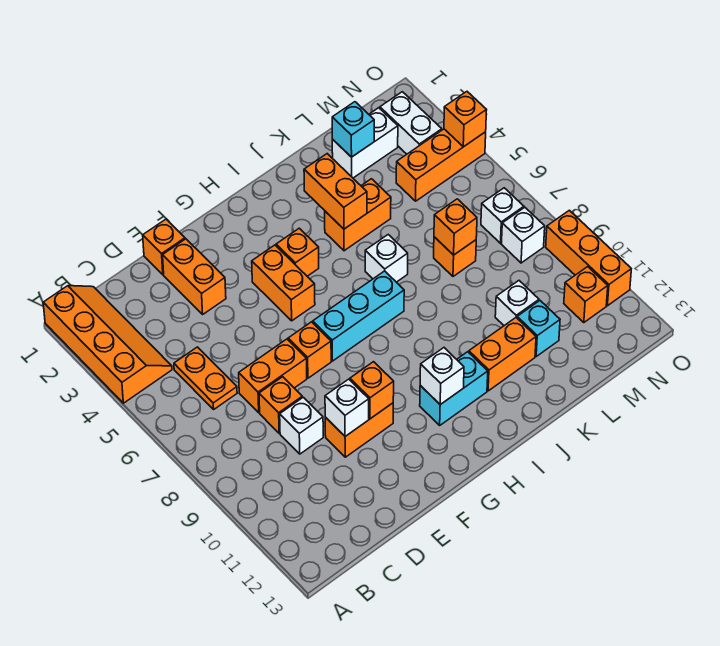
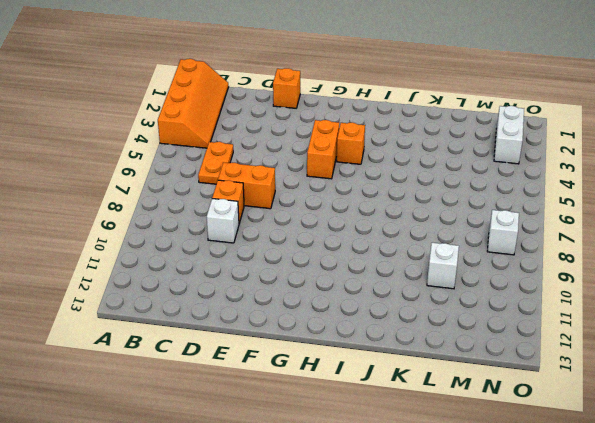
none -> orange brick E2:E3 level 1
none -> orange brick E10:F10 level 1
none -> orange brick F7 level 1
none -> cyan brick G7:I7 level 1

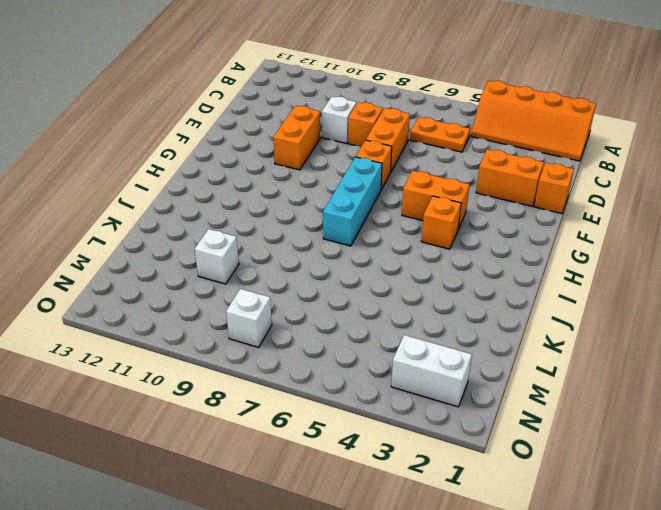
none -> cyan brick H11:I11 level 1
none -> orange brick J4:K4 level 1
none -> white brick J6 level 1
none -> orange brick J11:K11 level 1

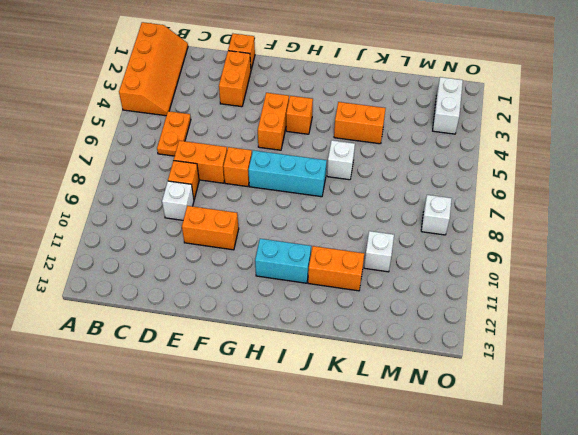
none -> white brick L2:M2 level 1
none -> orange brick L7 level 1
none -> cyan brick L11 level 1
none -> orange brick M4:O4 level 1

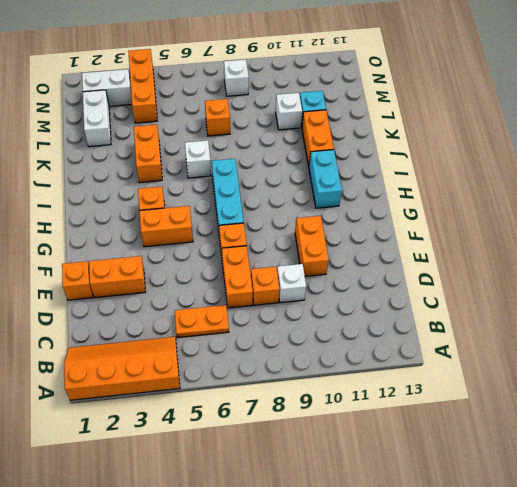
none -> white brick N7 level 1
none -> orange brick N11 level 1
none -> orange brick O9:O11 level 1
none -> white brick E10 level 2

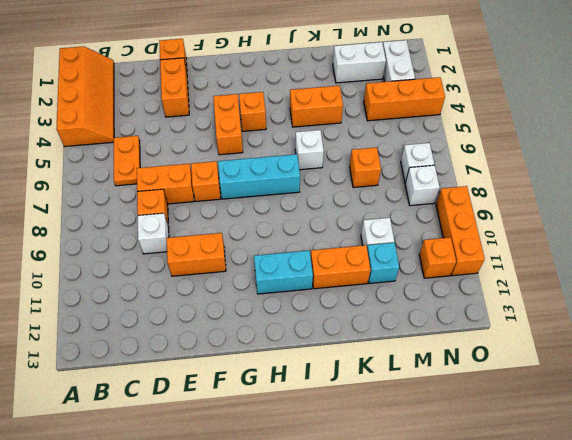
none -> white brick E10 level 2
none -> orange brick F10 level 2
none -> white brick H11 level 2
none -> orange brick J3:J4 level 2

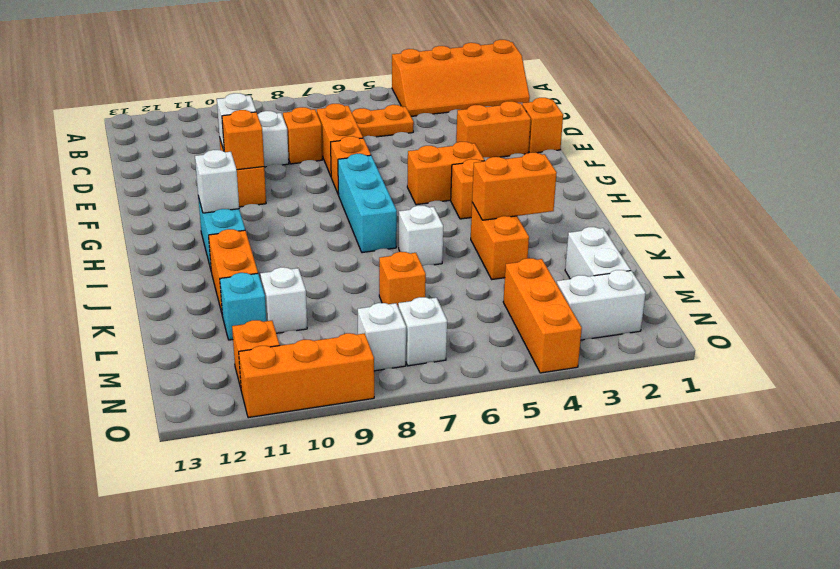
none -> cyan brick L2 level 2
none -> orange brick L7 level 2
none -> orange brick O4 level 2

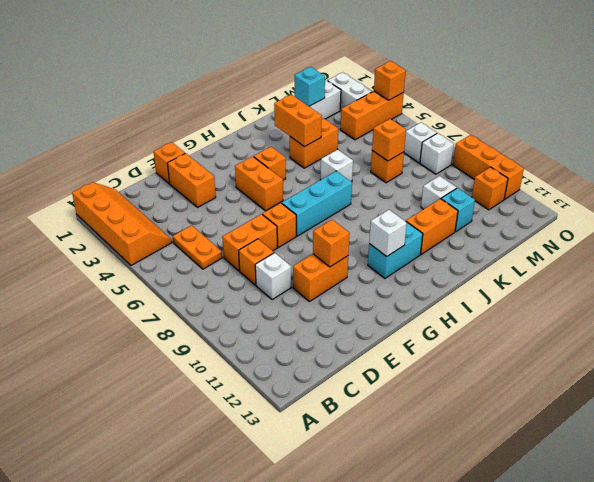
none -> white brick E10 level 2

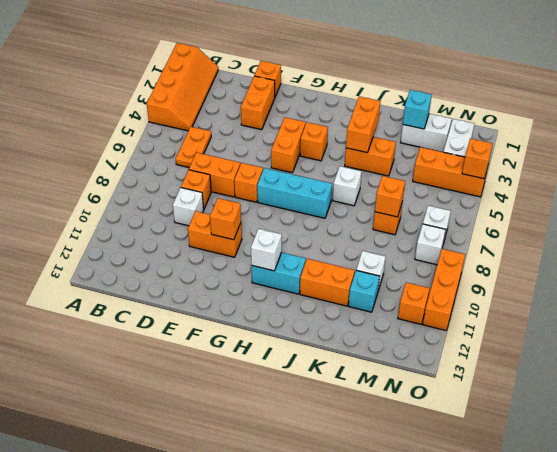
none -> white brick E10 level 2

